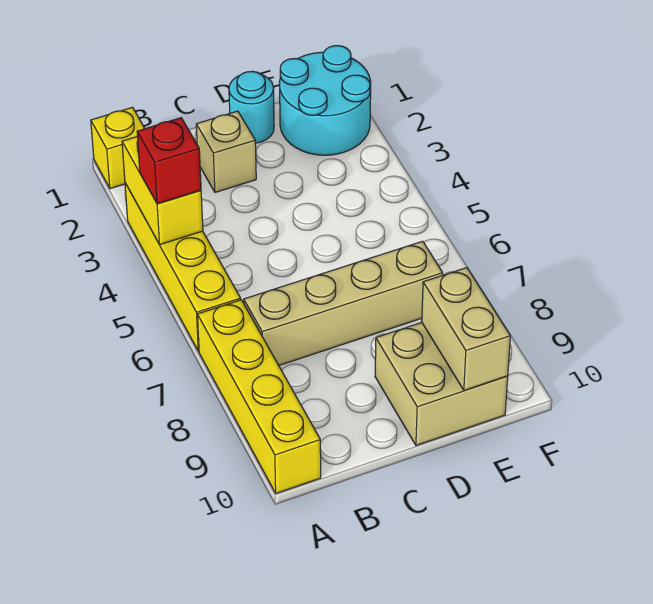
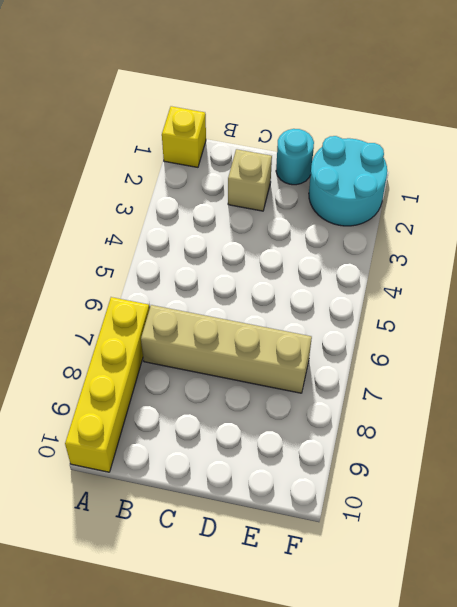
none -> yellow brick A3:A6 level 1
none -> tan brick D9:E10 level 1

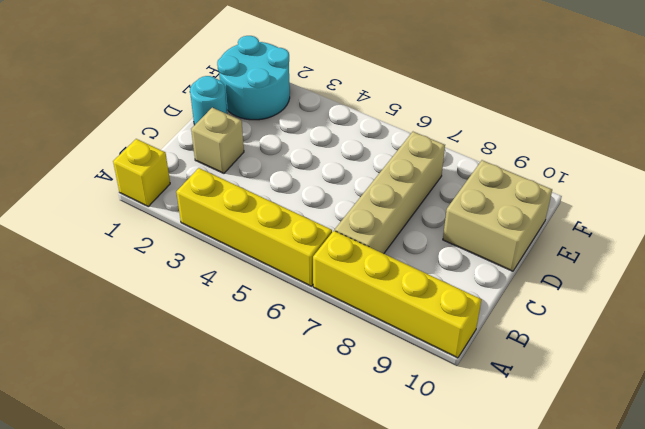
none -> yellow brick A3:A4 level 2
none -> tan brick E9:E10 level 2

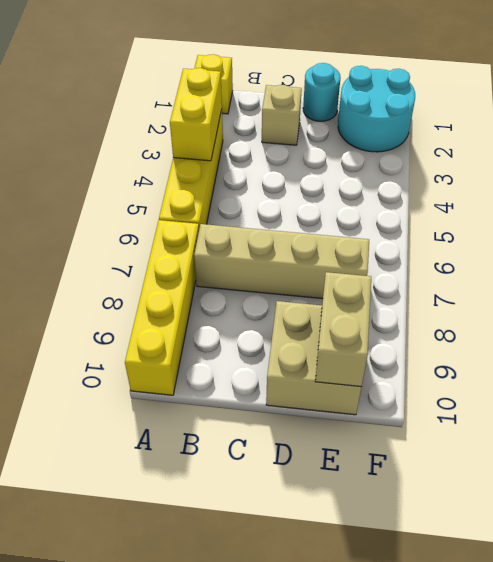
none -> red brick A4 level 3

